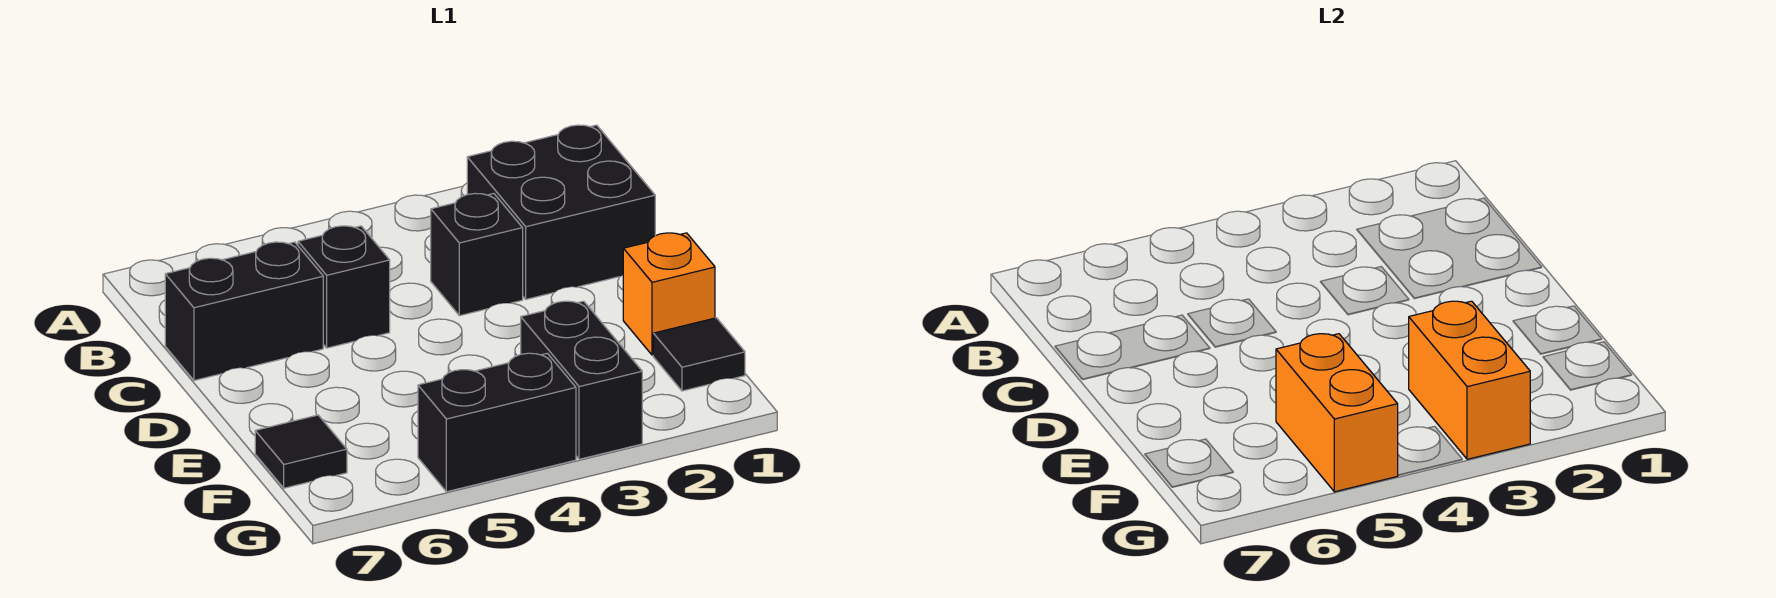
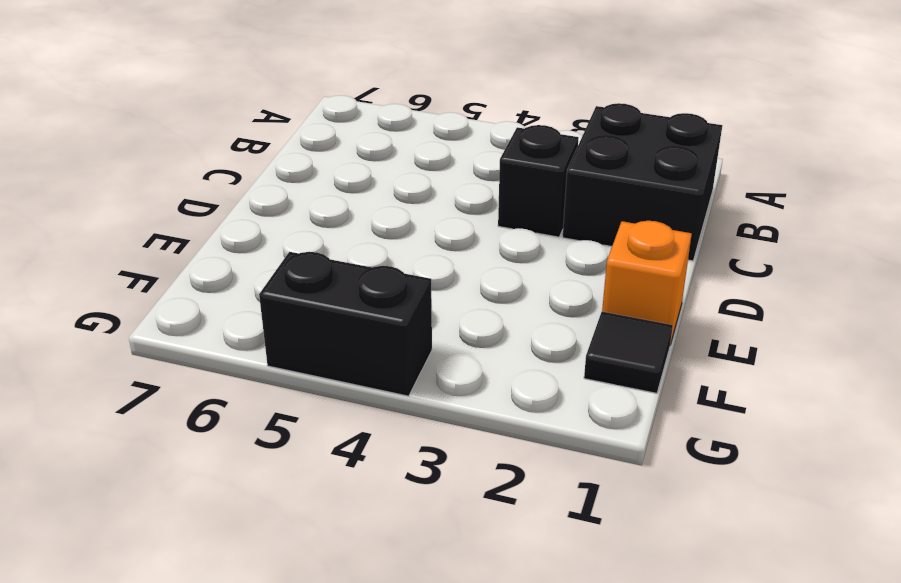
none -> black brick C5 level 1
none -> black brick C6:C7 level 1

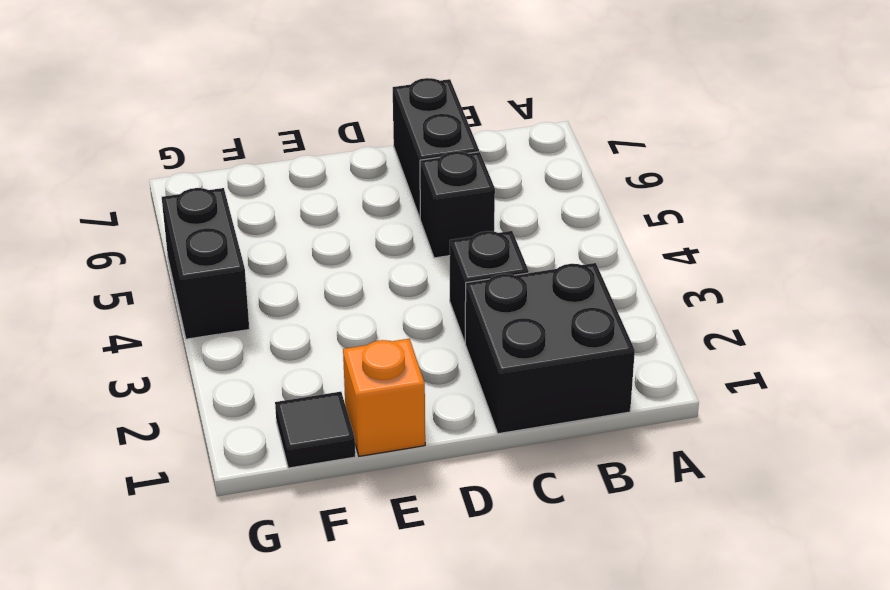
none -> black brick F3:G3 level 1
none -> black tile F7 level 1

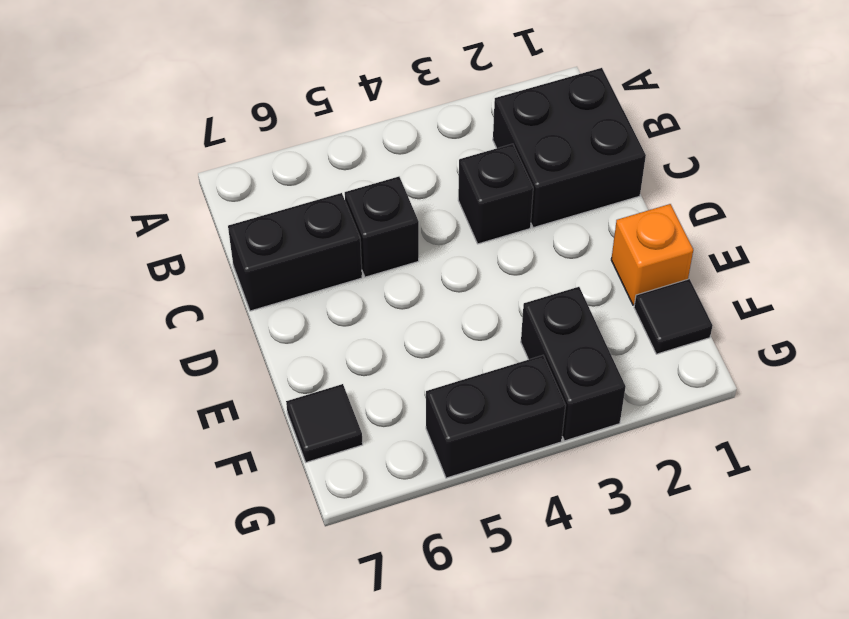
none -> orange brick F3:G3 level 2
none -> orange brick F5:G5 level 2

